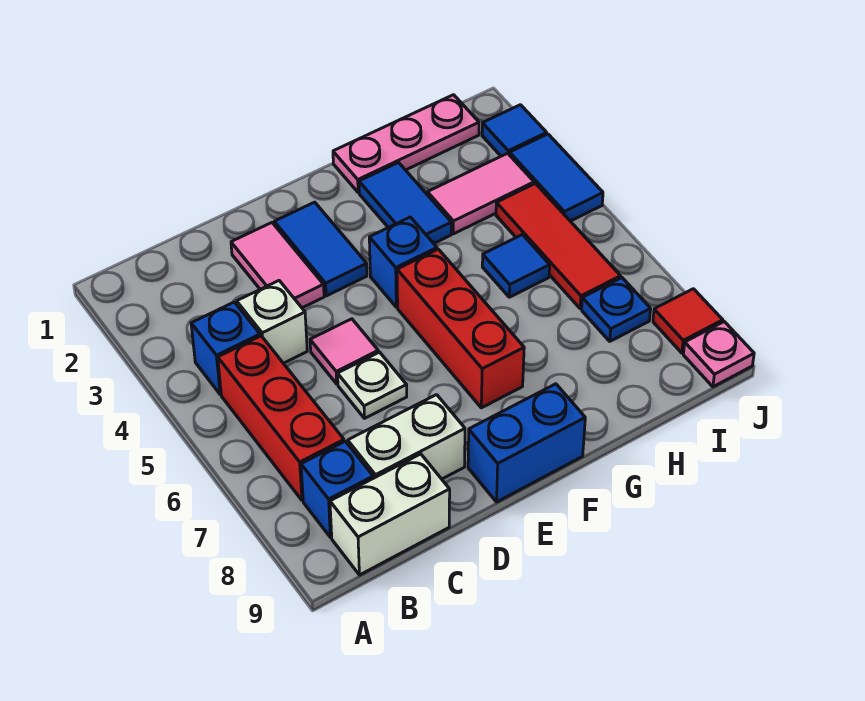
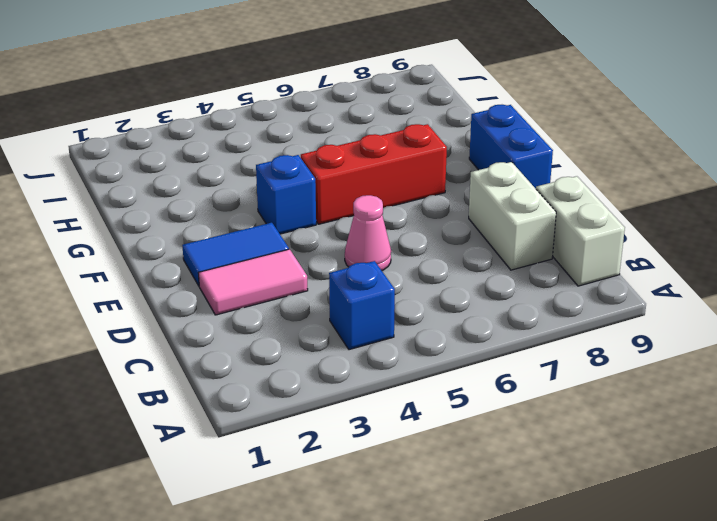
pink cone D5 level 1 -> pink tile D5 level 1
none -> red brick B5:B7 level 1
none -> blue brick B8 level 1
none -> white brick C4 level 1

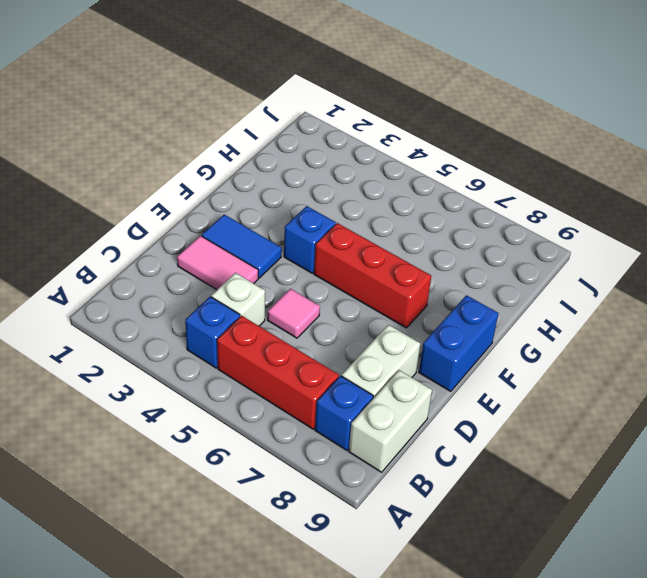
none -> white plate D6 level 1
none -> pink plate G1:I1 level 1
none -> blue tile G2:G3 level 1

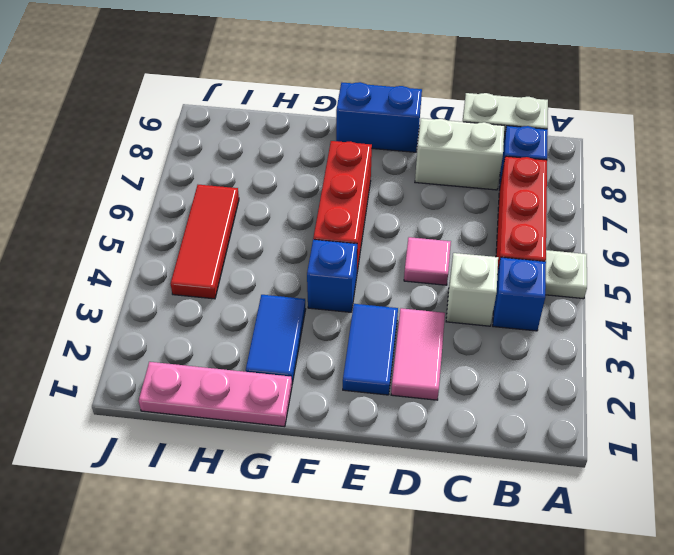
white plate A5 level 1 -> white plate D6 level 1
none -> pink tile H3:I3 level 1
none -> blue tile H5 level 1
none -> blue plate I7 level 1

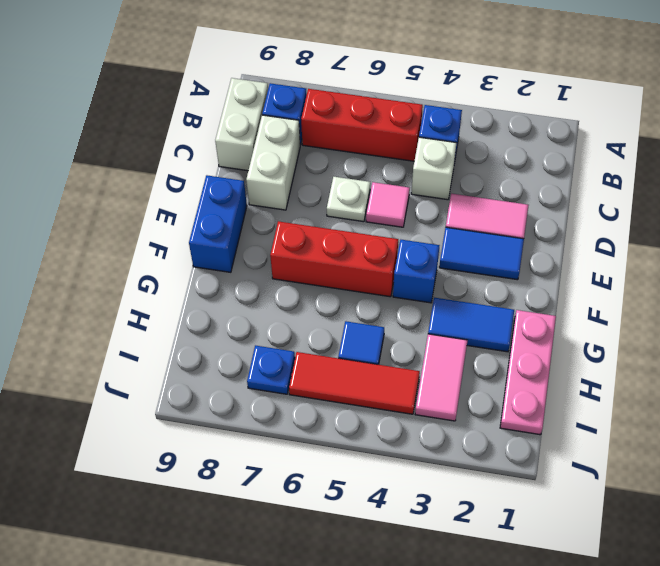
none -> blue tile J2 level 1
none -> blue tile J3:J4 level 1
none -> red tile J8 level 1

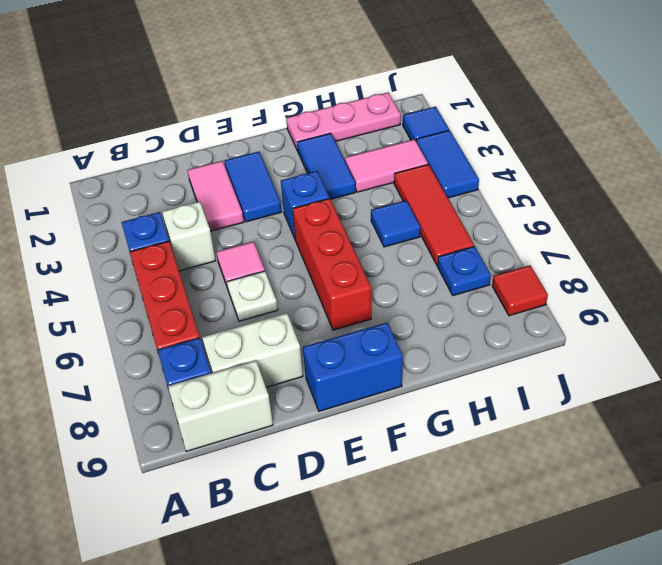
none -> pink plate J9 level 1

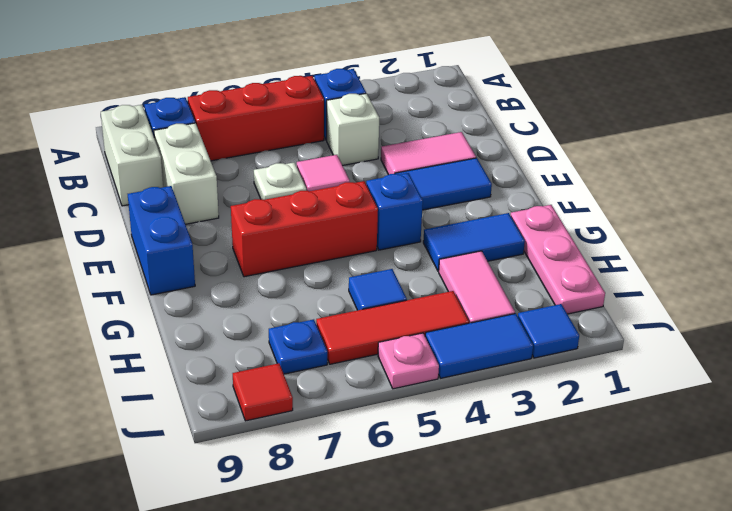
pink plate J5 level 1 -> pink plate J9 level 1

